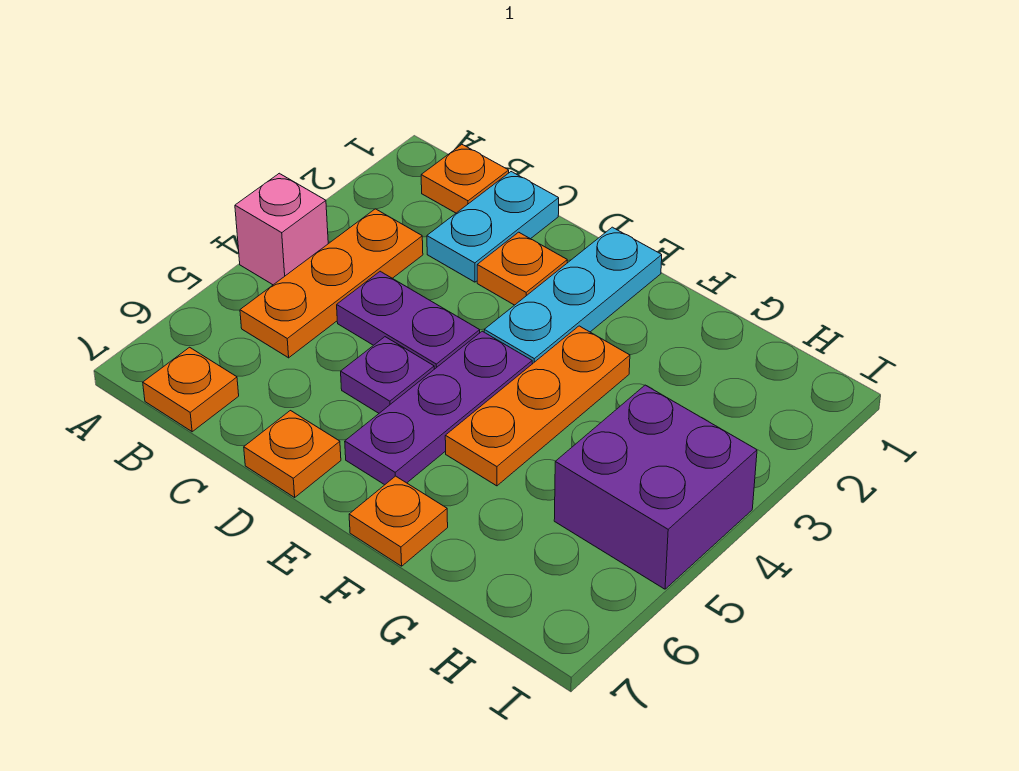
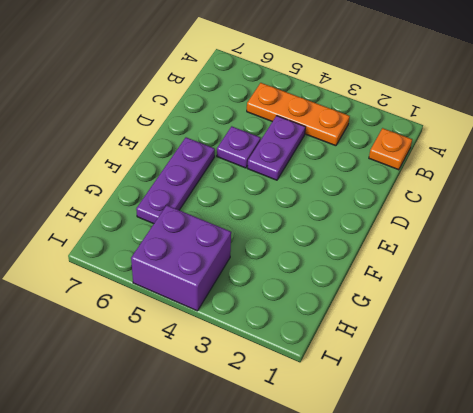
purple plate E6:G6 level 1 -> purple plate E4:E6 level 1
none -> pink brick A4 level 1
none -> orange plate B7 level 1
none -> cyan plate C1:C2 level 1

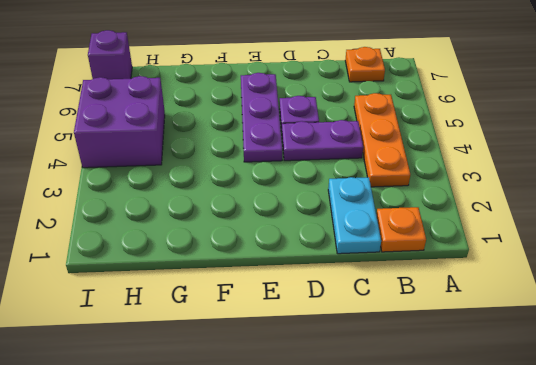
purple brick I7 level 1 -> none
none -> pink brick A4 level 1
none -> orange plate D2 level 1
none -> orange plate D7 level 1

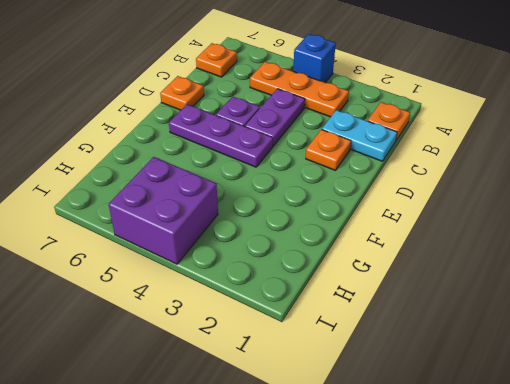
blue brick A4 level 1 -> pink brick A4 level 1
none -> cyan plate E1:E3 level 1
none -> orange plate F3:F5 level 1
none -> orange plate F7 level 1

